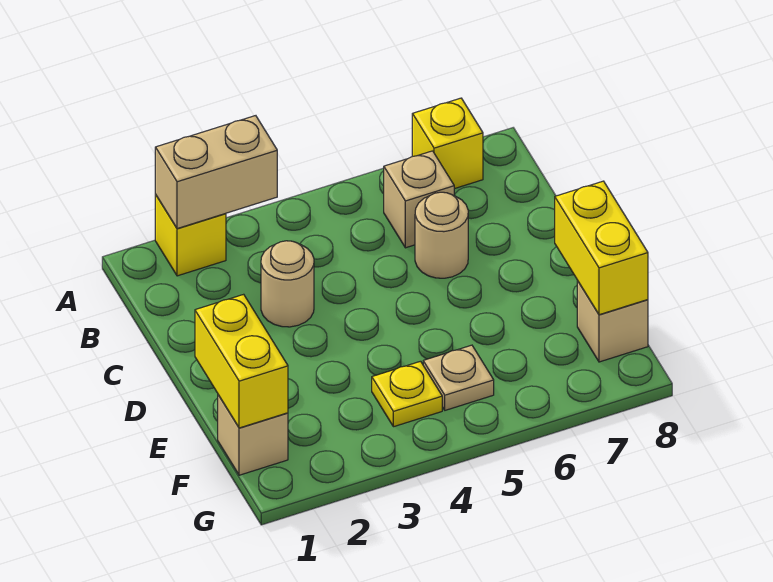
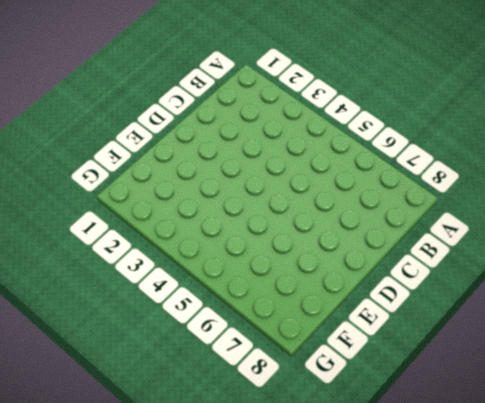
none -> yellow brick A2 level 1
none -> yellow brick A7 level 1
none -> tan brick B6 level 1

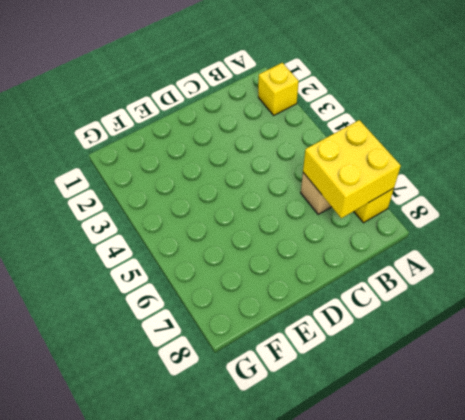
yellow brick A6:B7 level 2 -> none
none -> tan round brick C3 level 1
none -> tan round brick C6 level 1
none -> tan brick F1 level 1

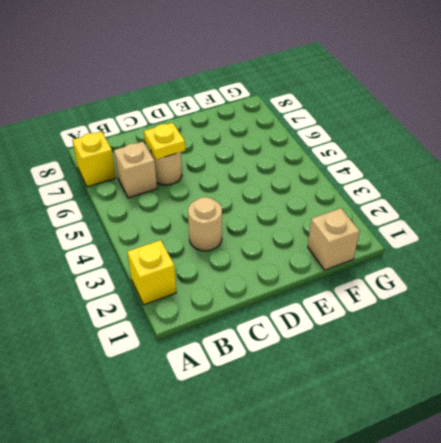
yellow plate C6 level 2 -> yellow plate F4 level 1
none -> tan plate F5 level 1
none -> tan brick F8 level 1
none -> tan brick A2:A3 level 2

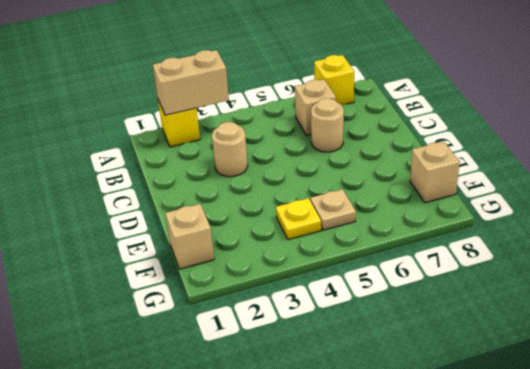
none -> yellow brick E1:F1 level 2
none -> yellow brick E8:F8 level 2

